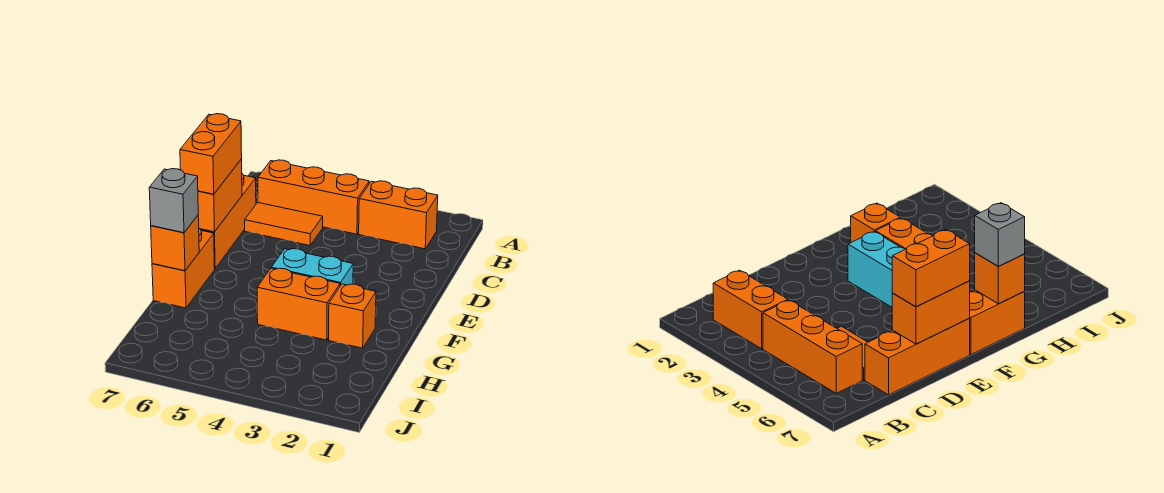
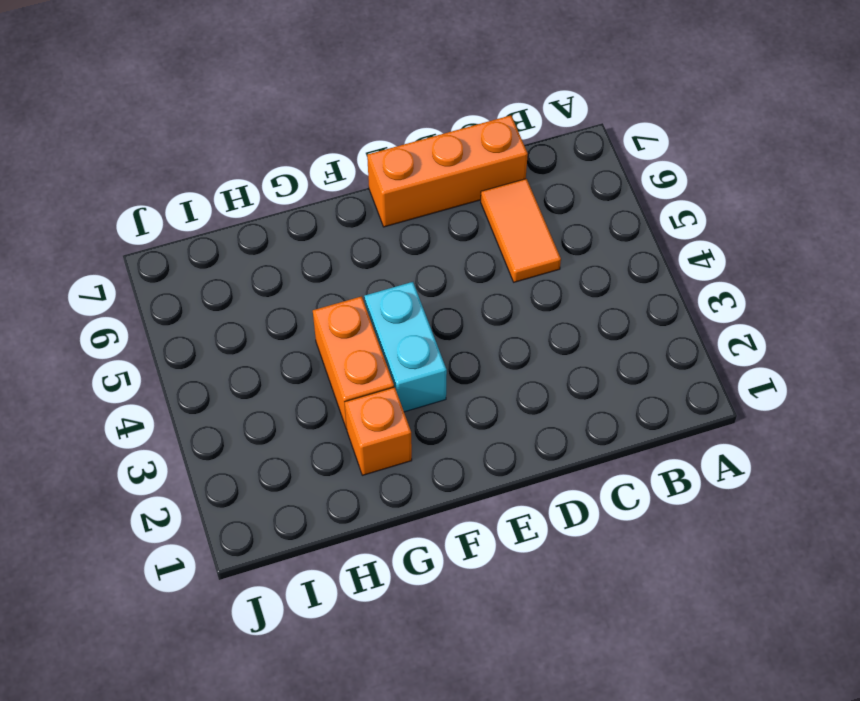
none -> orange brick B2:B3 level 1
none -> orange brick B4:B6 level 1
none -> orange brick F7:G7 level 1

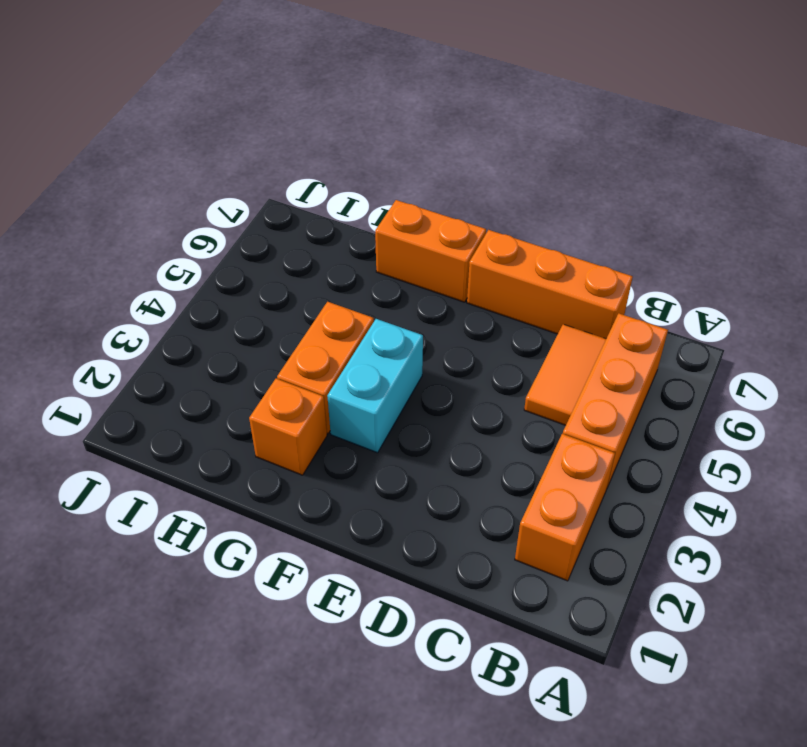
none -> orange brick D7:E7 level 2
none -> orange brick G7 level 2
none -> orange brick D7:E7 level 3

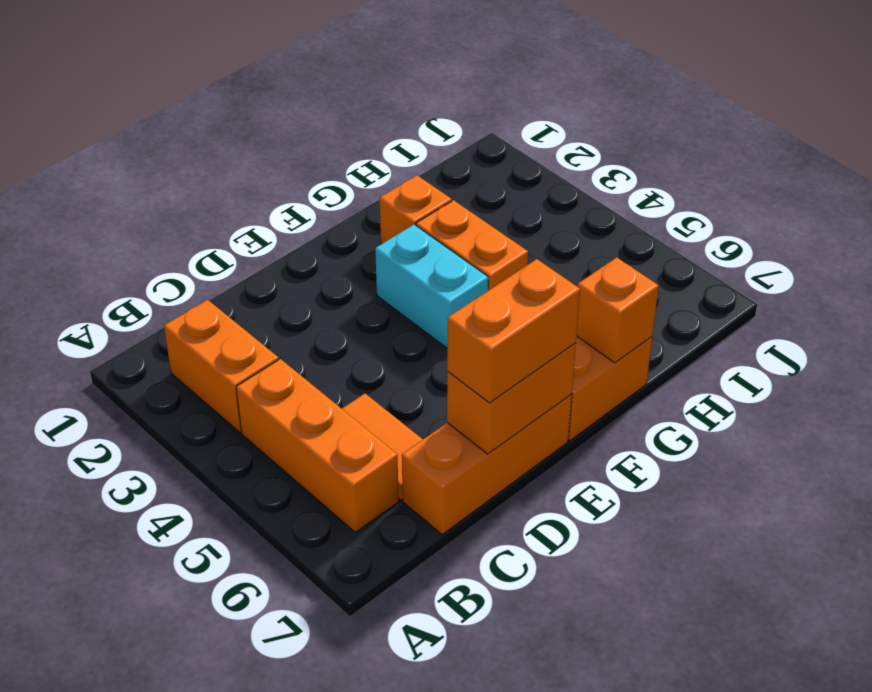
none -> grey brick G7 level 3

